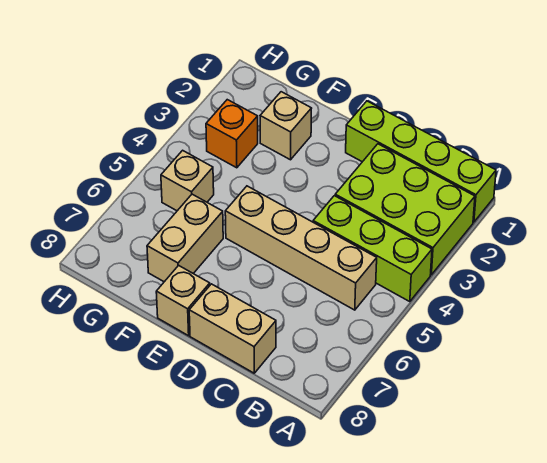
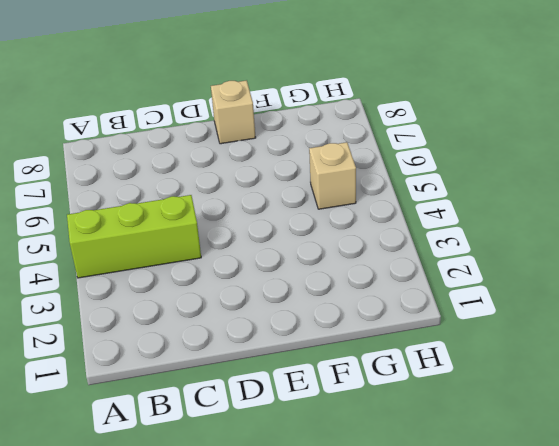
none -> lime brick A1:D1 level 1
none -> lime brick A2:C3 level 1

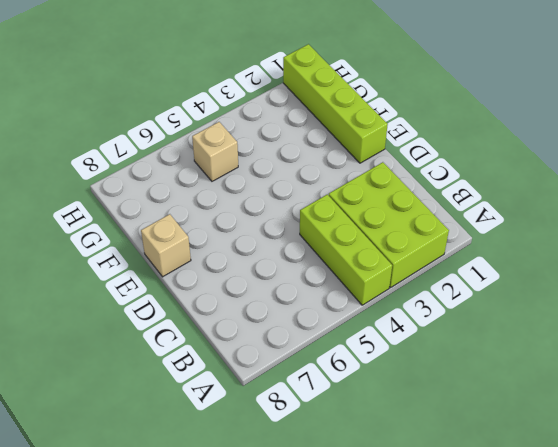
lime brick E1:H1 level 1 -> lime brick A1:D1 level 1
none -> tan brick B5:E5 level 1
none -> tan brick C8:D8 level 1

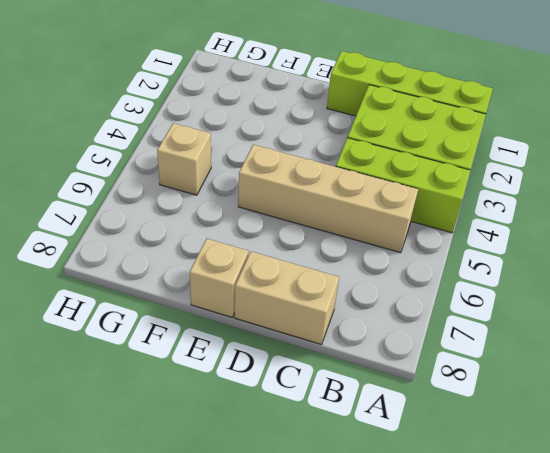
none -> tan brick F2 level 1
none -> tan brick F6:F7 level 1

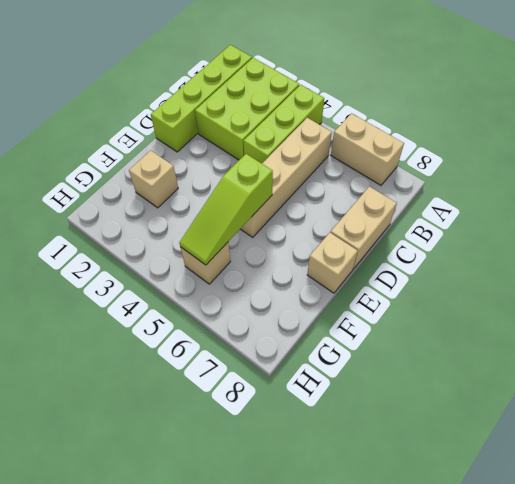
tan brick A6:A7 level 1 -> tan brick F6:F7 level 1
lime slope E5:G5 level 2 top E -> none
none -> orange brick G3 level 1

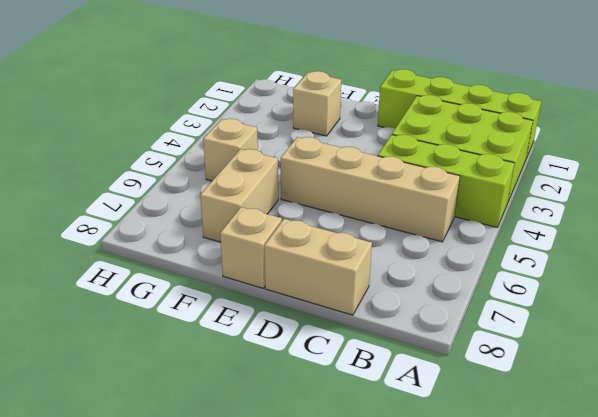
none -> orange brick G3 level 1

